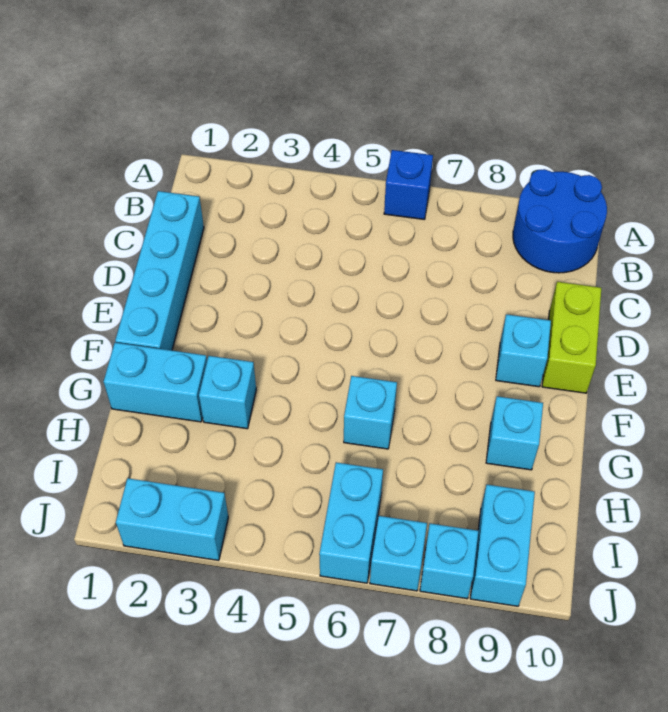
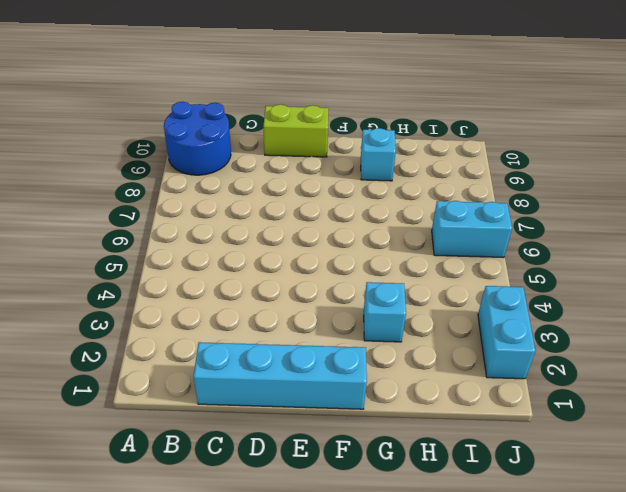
none -> blue brick A6 level 1
none -> cyan brick E9 level 1
none -> cyan brick G1:G2 level 1

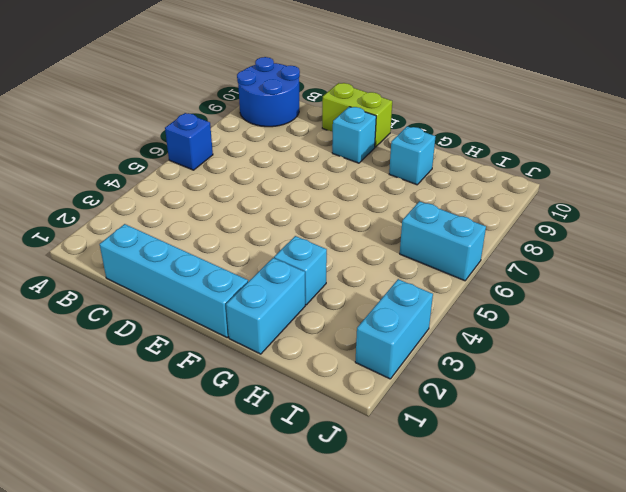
none -> cyan brick G6 level 1
none -> cyan brick I9:J9 level 1
none -> cyan brick J7 level 1

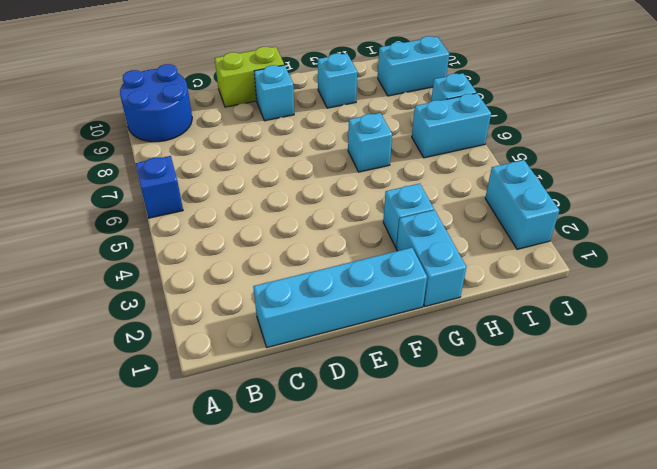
none -> cyan brick J8 level 1

